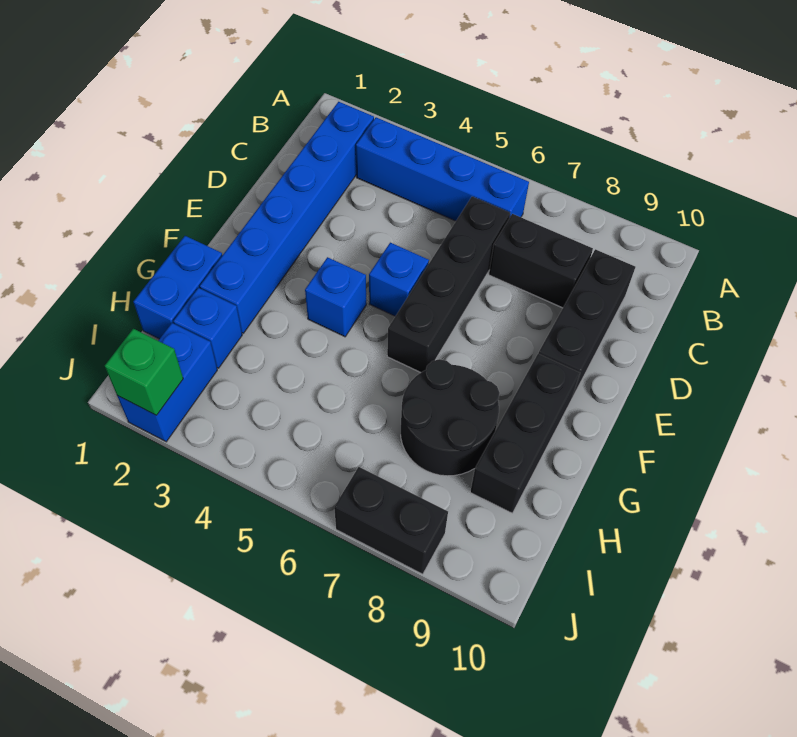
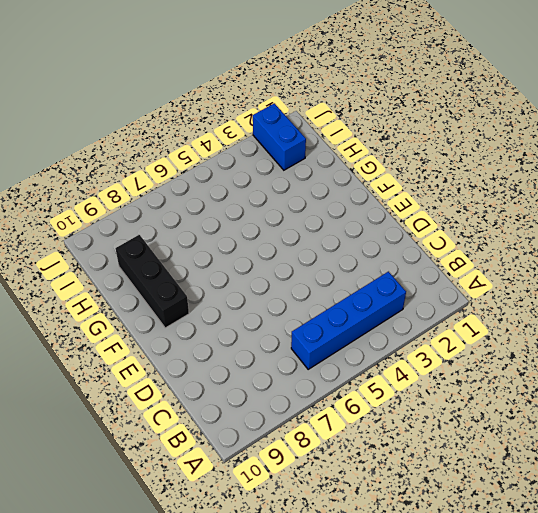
none -> blue brick B2:G2 level 1
none -> black brick C6:F6 level 1
none -> black brick C7:C8 level 1

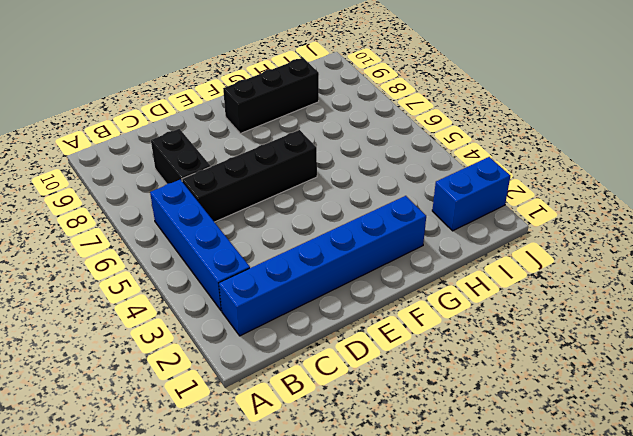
none -> black brick C9:E9 level 1
none -> blue brick E5 level 1
none -> blue brick F4 level 1

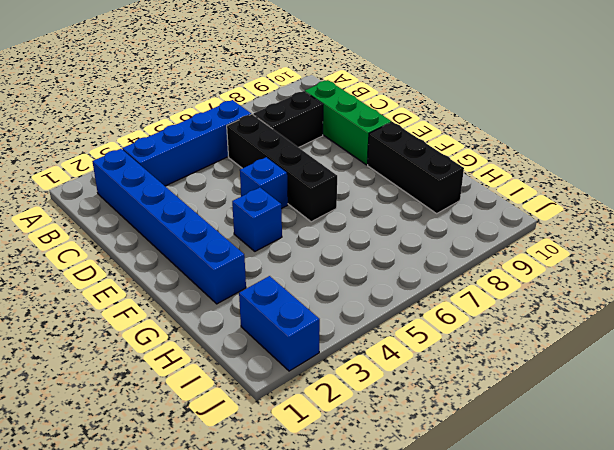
green brick C9:E9 level 1 -> black brick C9:E9 level 1
none -> blue brick G1:H1 level 1
none -> black round brick G7:H8 level 1
none -> blue brick H2 level 1

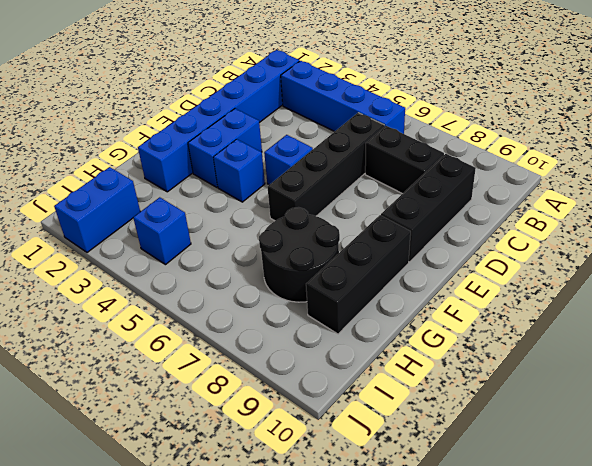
blue brick E3:F3 level 1 -> blue brick G1:H1 level 1
blue brick I4 level 1 -> blue brick H2 level 1
none -> black brick J7:J8 level 1
none -> green brick J2 level 2

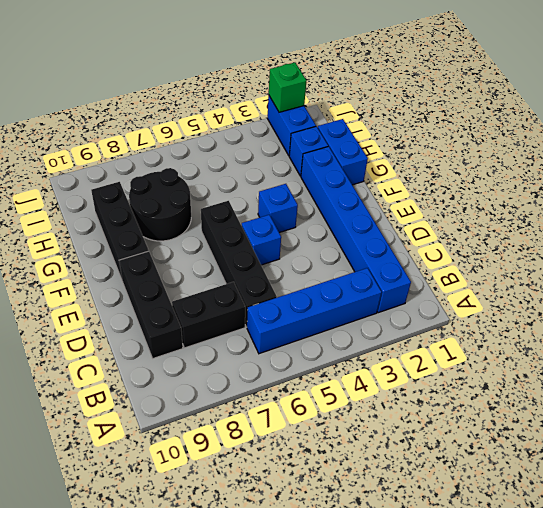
none -> black brick J7:J8 level 1

